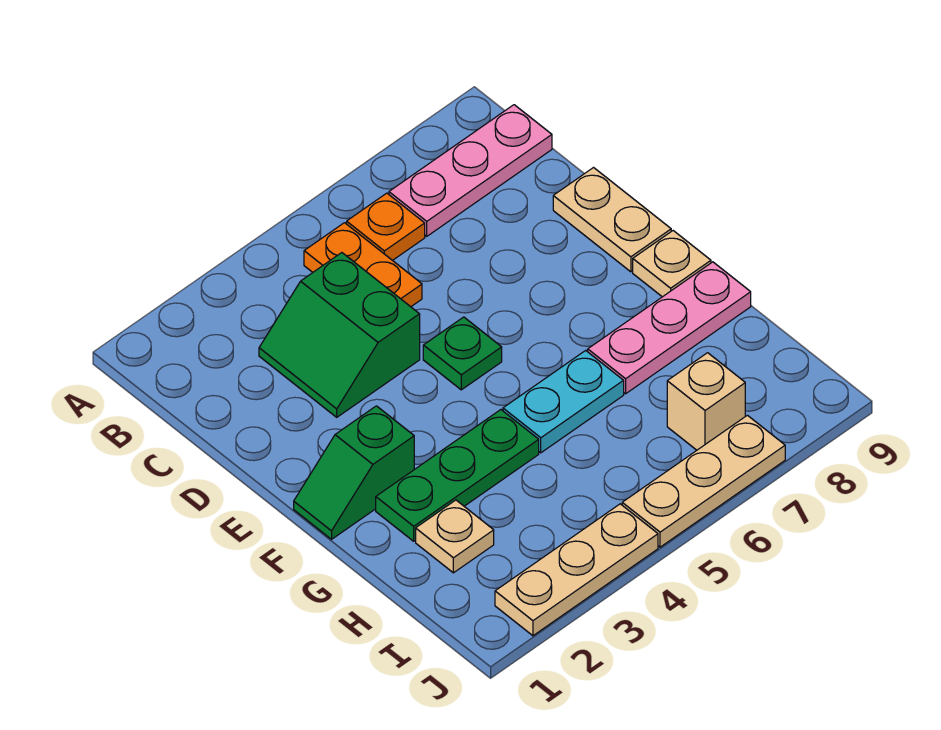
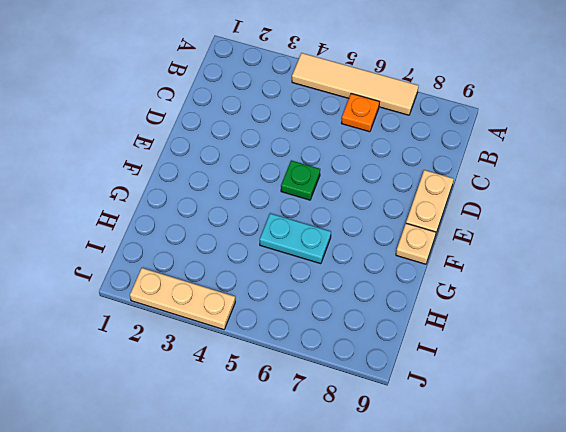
tan tile A4:A7 level 1 -> none
none -> orange plate B5:C5 level 1
none -> pink plate B7:B9 level 1
none -> green slope C3:D4 level 1 top 4

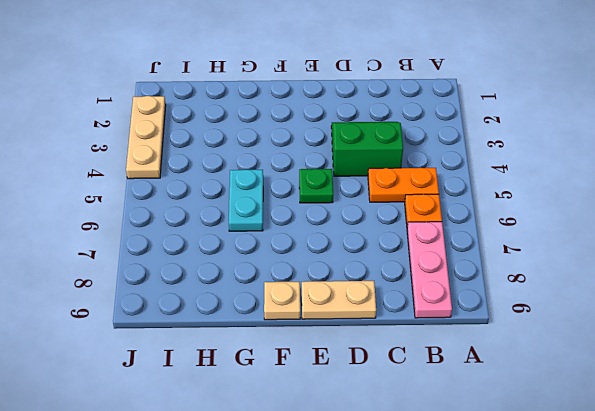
none -> green slope F1:F2 level 1 top 2
none -> green plate G2:G4 level 1
none -> pink plate G7:G9 level 1

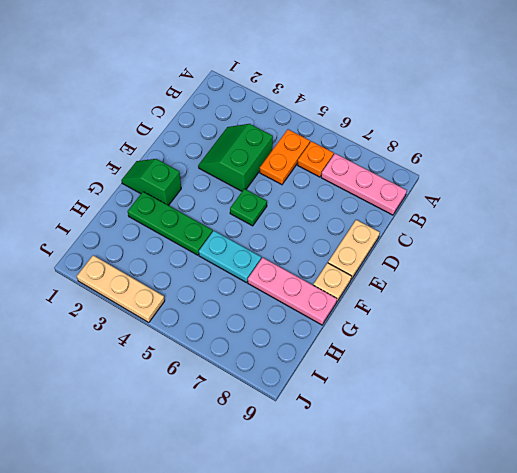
none -> tan plate H2 level 1
none -> tan brick I7 level 1
none -> tan plate J5:J7 level 1

